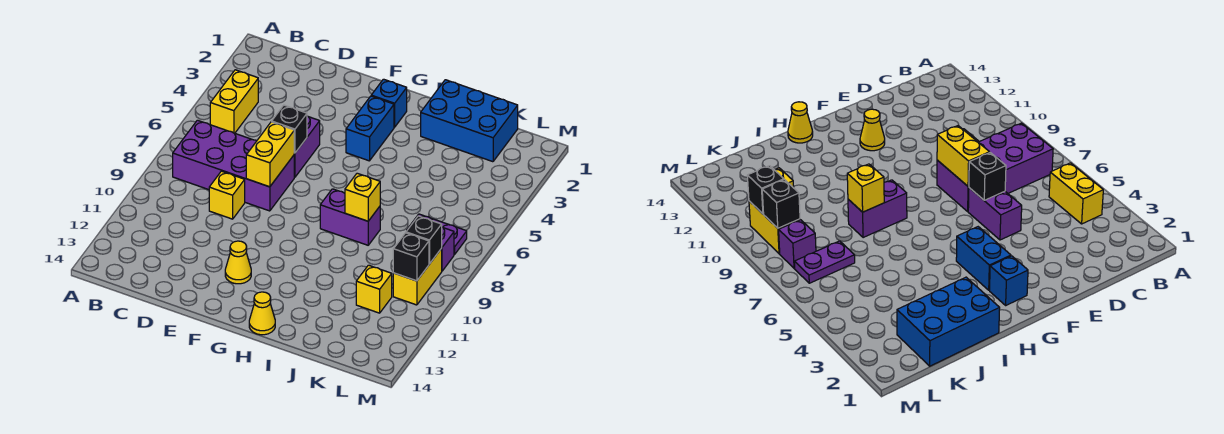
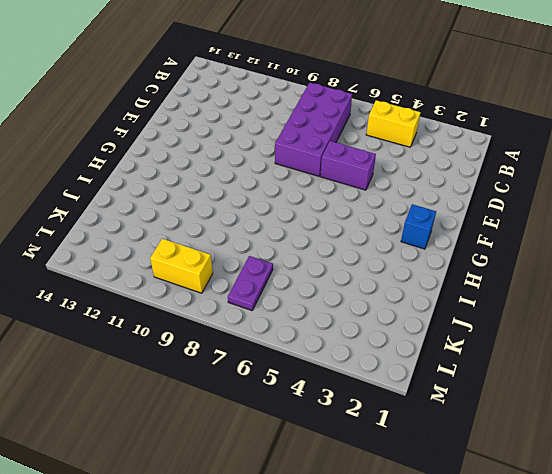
none -> yellow brick D9 level 1
none -> yellow cone F12 level 1
none -> blue brick G3:G4 level 1

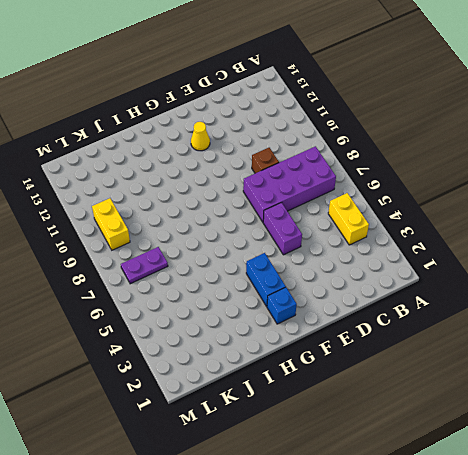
brown brick D9 level 1 -> yellow brick D9 level 1
none -> purple brick H8:I8 level 1
none -> yellow cone H14 level 1
none -> blue brick I1:K2 level 1

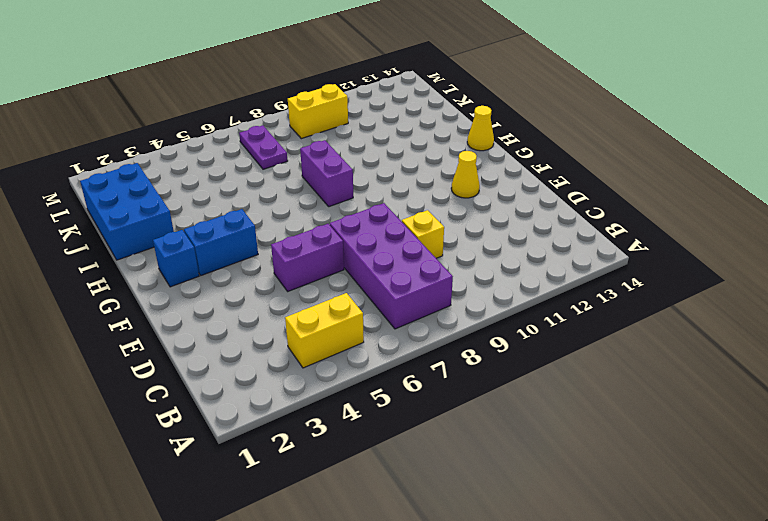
none -> yellow brick K11 level 1
none -> purple brick L8 level 1
none -> black brick E6 level 2

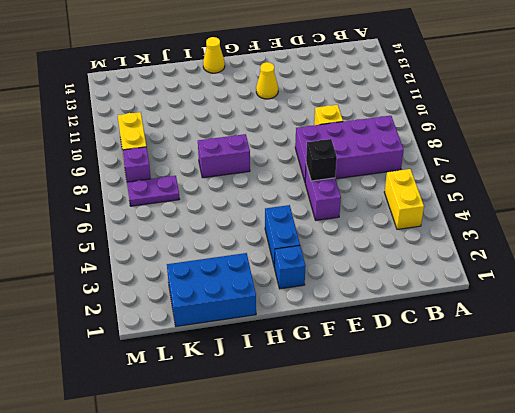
none -> yellow brick K11 level 1
none -> yellow brick E7:E8 level 2
none -> yellow brick I8 level 2

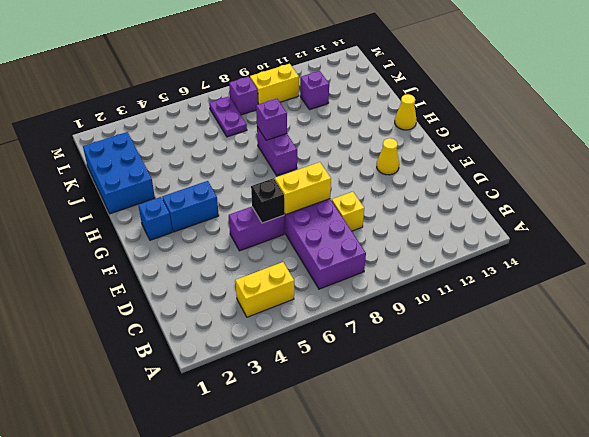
purple brick I8 level 2 -> yellow brick I8 level 2
purple brick K11 level 1 -> yellow brick K11 level 1
none -> black brick L9 level 2
none -> black brick L10 level 2

